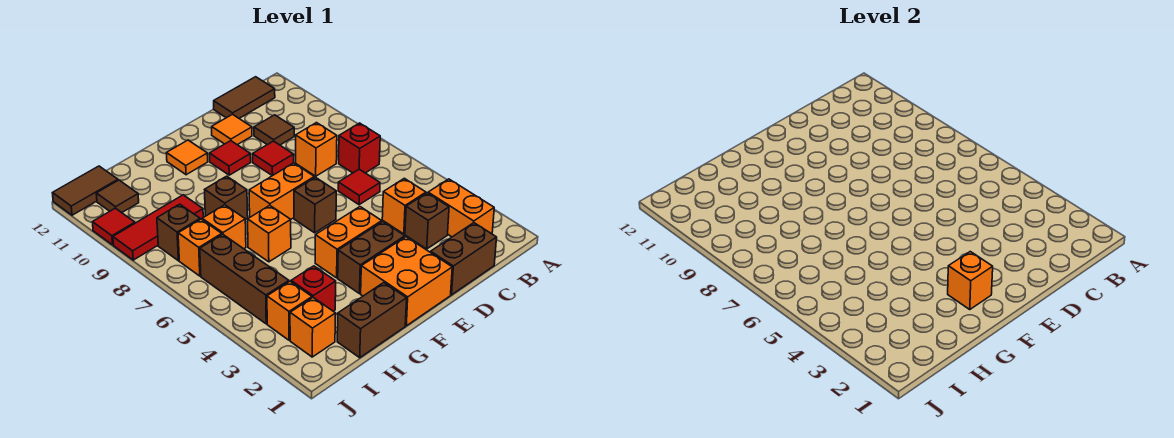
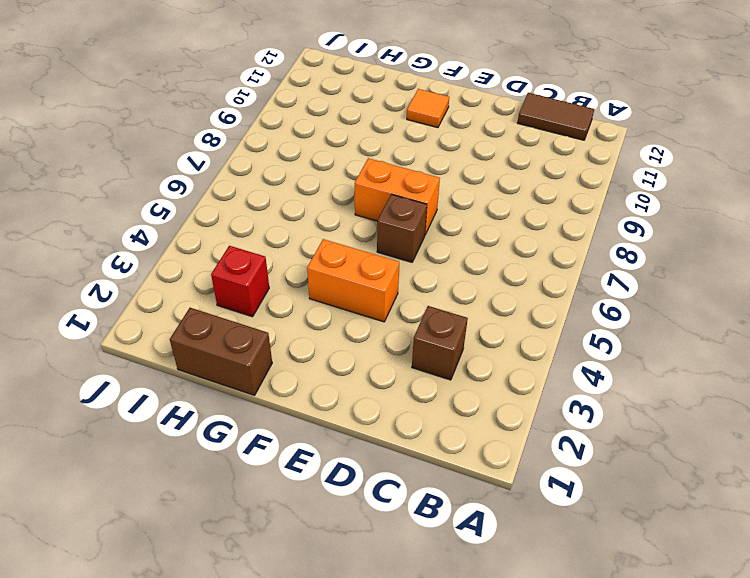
none -> orange brick B2:B3 level 1
none -> red brick B7 level 1
none -> brown brick C1:D1 level 1
none -> orange brick C4 level 1

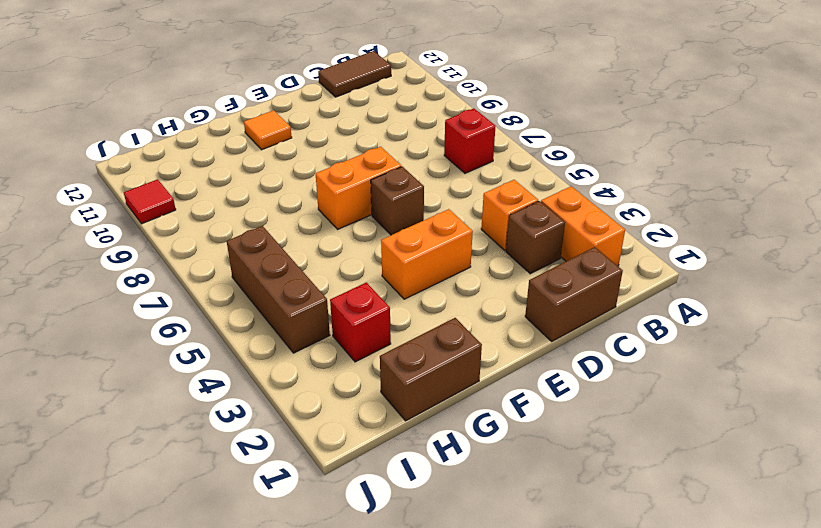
none -> red tile C6 level 1
none -> orange brick C8 level 1
none -> brown tile C10 level 1
none -> red tile D9 level 1

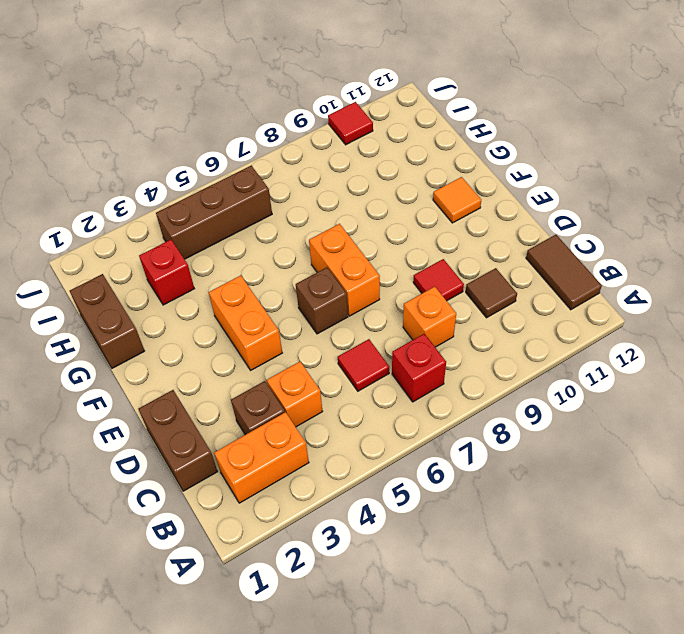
none -> orange tile D11 level 1
none -> orange brick E1:F2 level 1
none -> brown brick E3:F3 level 1
none -> red tile E10 level 1

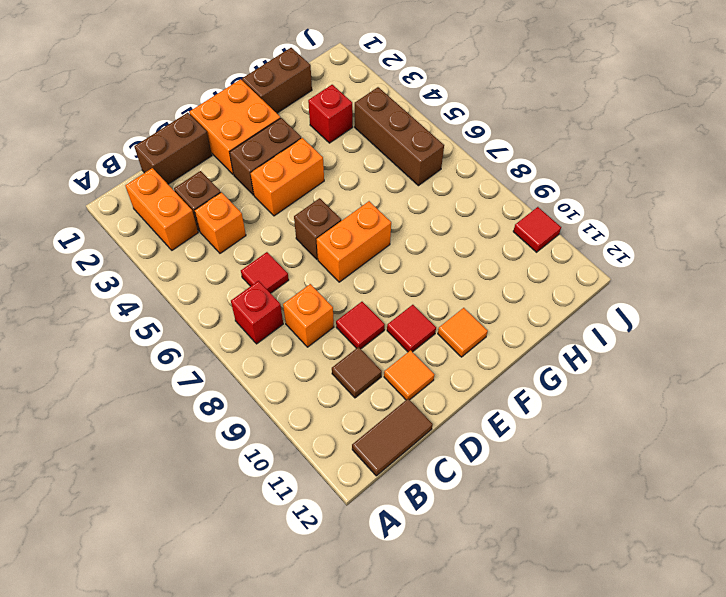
none -> orange brick G6 level 1
none -> brown brick G8 level 1
none -> orange brick H7 level 1
none -> red tile H9:J9 level 1

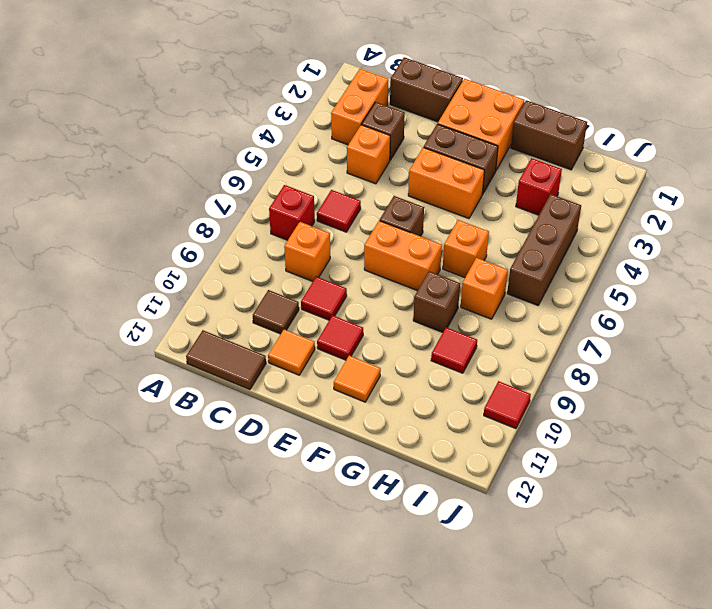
red tile H9 level 1 -> red tile H9:J9 level 1
none -> orange brick I2 level 1
none -> orange brick I3 level 1
none -> orange brick I7 level 1
none -> brown brick I8 level 1

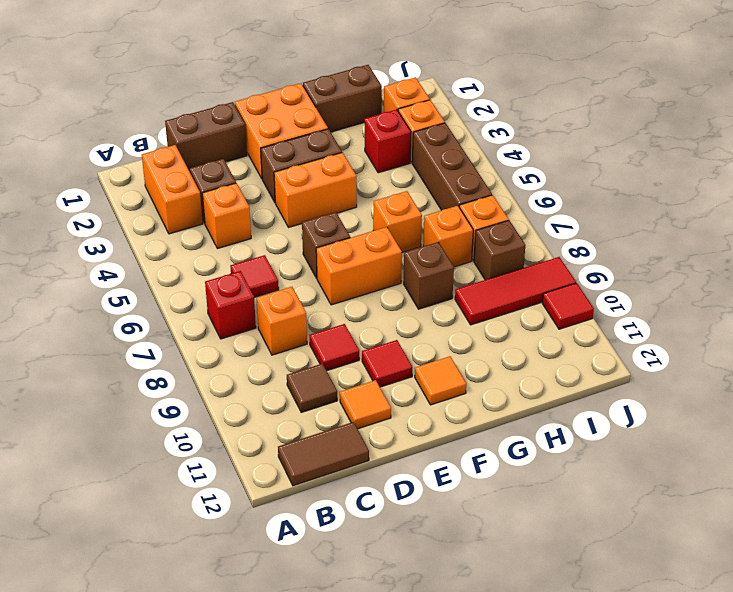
none -> brown tile I11 level 1
none -> brown tile I12:J12 level 1
none -> orange brick F2 level 2

